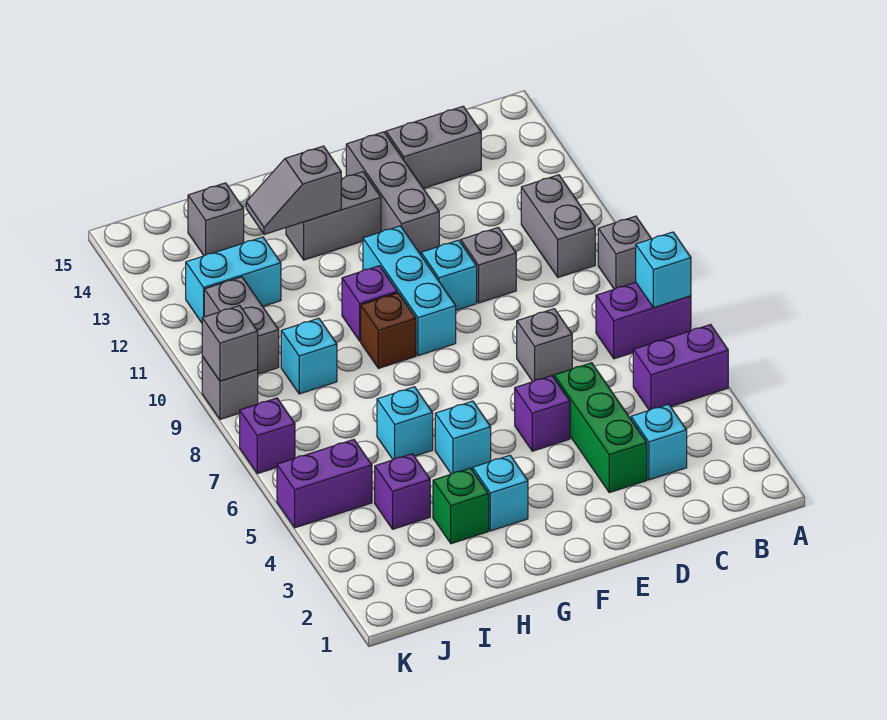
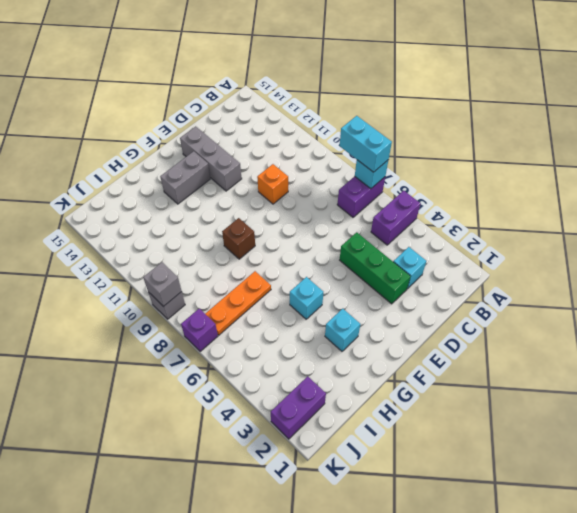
cyan brick A7:A8 level 3 -> cyan brick I12:J12 level 1
orange brick D10 level 1 -> grey brick D10 level 1
orange plate H7:J7 level 1 -> none
purple brick J2:K2 level 1 -> purple brick J5:K5 level 1
none -> grey brick A9 level 1
none -> grey brick B10:B11 level 1
none -> grey brick C14:D14 level 1
none -> grey brick D7 level 1

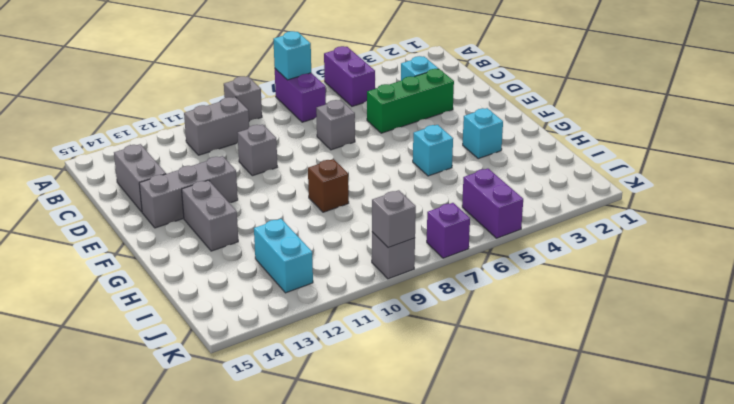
none -> purple brick E5 level 1
none -> cyan brick E10 level 1
none -> cyan brick F9:F11 level 1
none -> purple brick G10 level 1

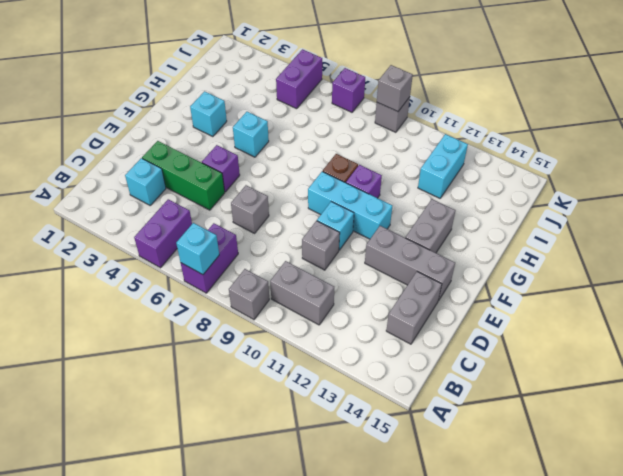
none -> green brick H3 level 1
none -> cyan brick H6 level 1
none -> purple brick I4 level 1
none -> cyan brick I9 level 1

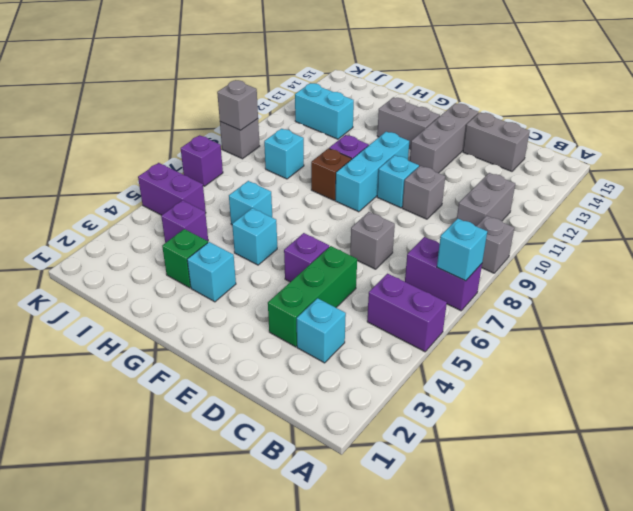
none -> grey brick I14 level 1
none -> grey brick J10:J11 level 1
none -> grey slope G13:H13 level 2 top G

